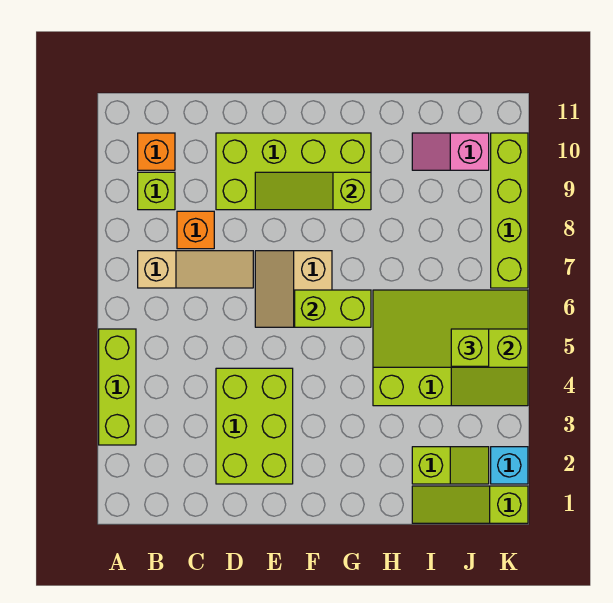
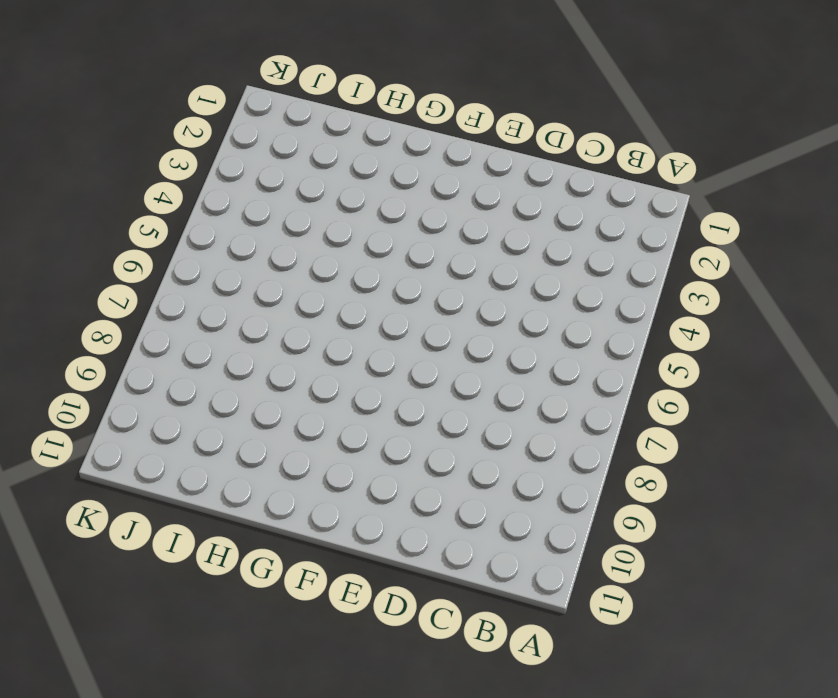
none -> lime brick A3:A5 level 1
none -> tan slope B7:D7 level 1 top B
none -> lime brick B9 level 1

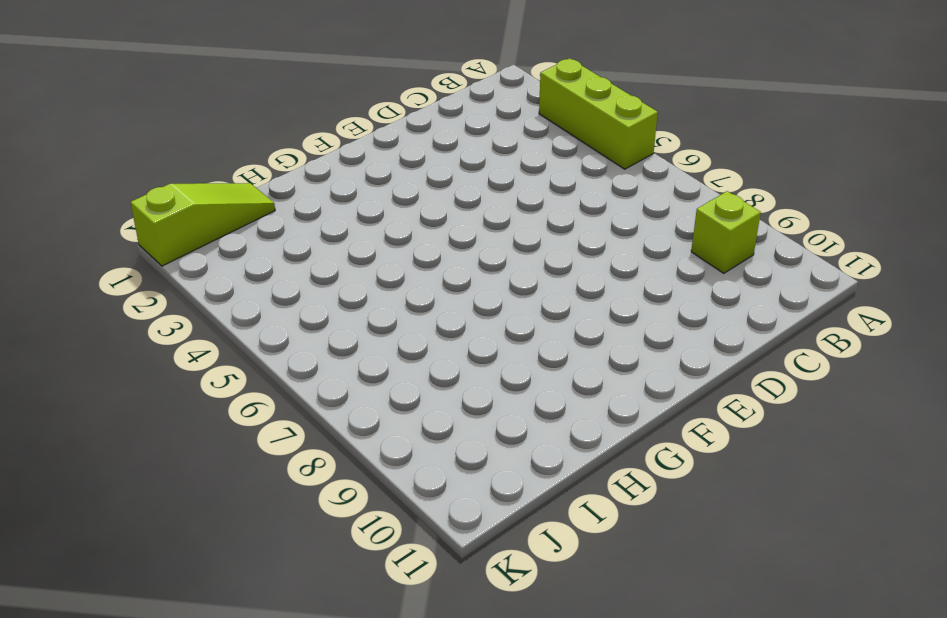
none -> tan slope B7:D7 level 1 top B
none -> orange brick B10 level 1
none -> orange brick C8 level 1

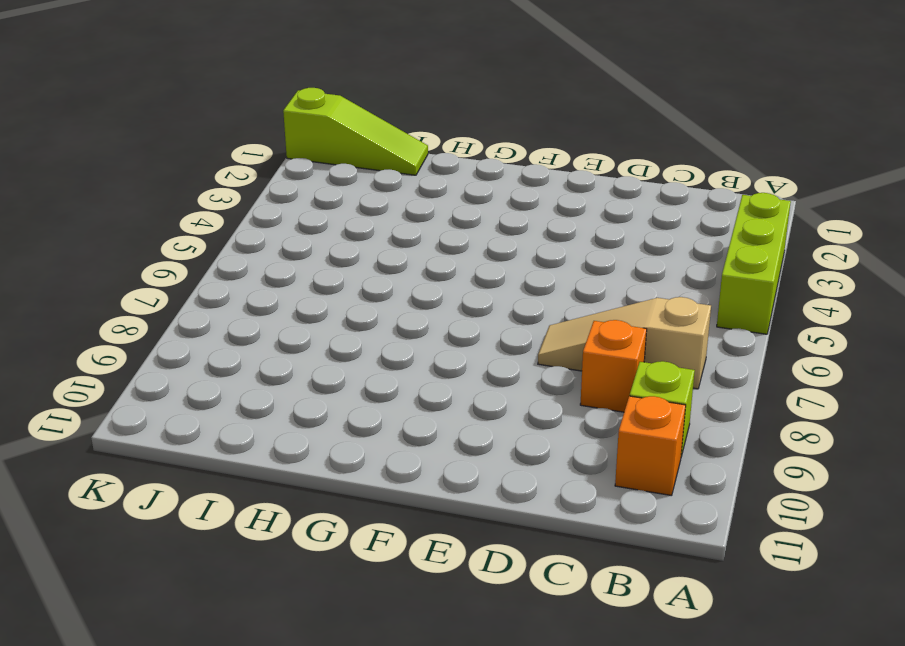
none -> lime brick D2:E4 level 1
none -> lime brick D9:G10 level 1
none -> tan slope E6:F7 level 1 top F

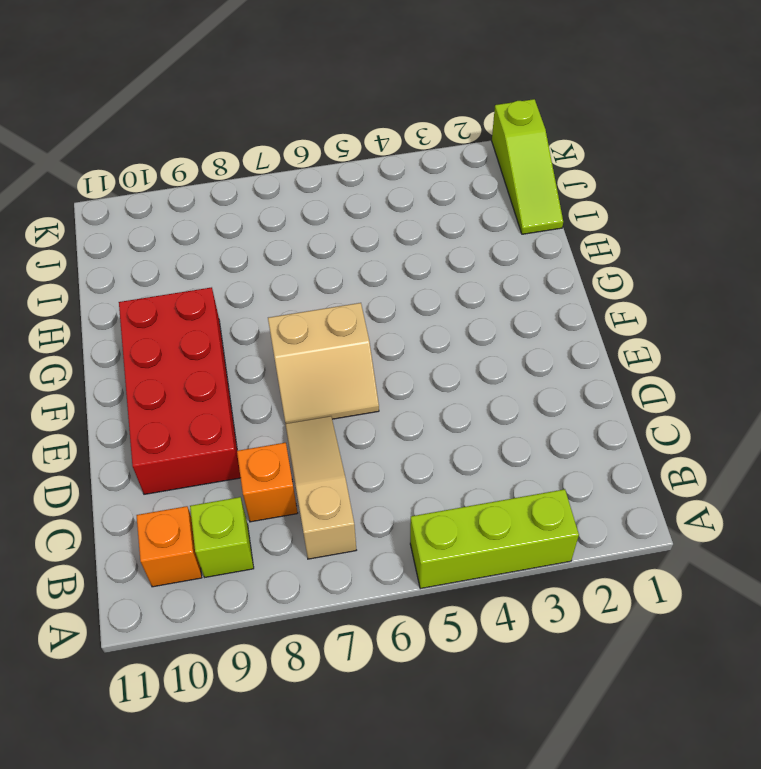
red brick D9:G10 level 1 -> lime brick D9:G10 level 1
none -> lime brick D2:E4 level 1
none -> lime slope H4:K6 level 1 top 4
none -> lime slope I2:J2 level 1 top I

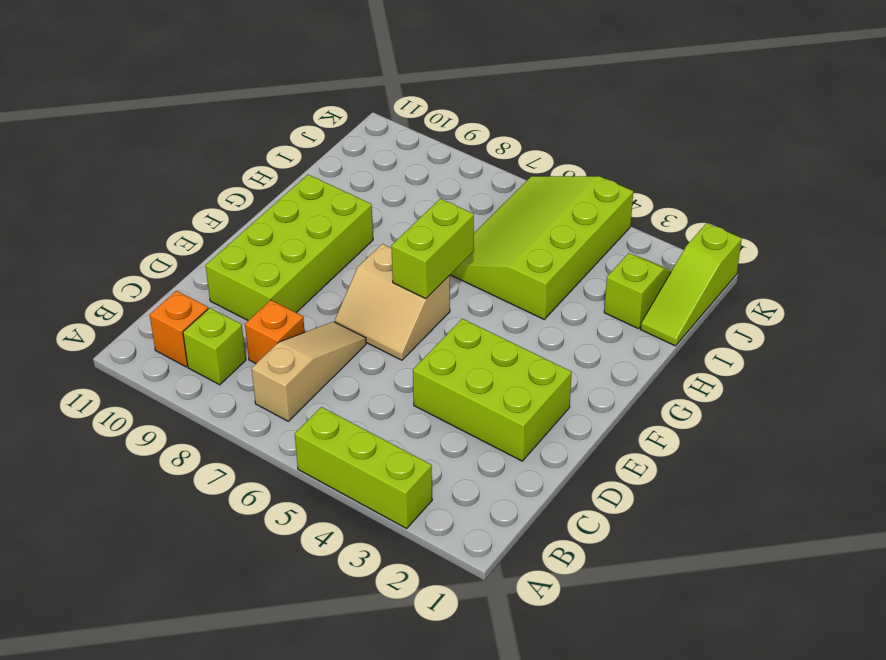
none -> pink slope I10:J10 level 1 top J
none -> cyan brick K2 level 1
none -> lime brick K7:K10 level 1

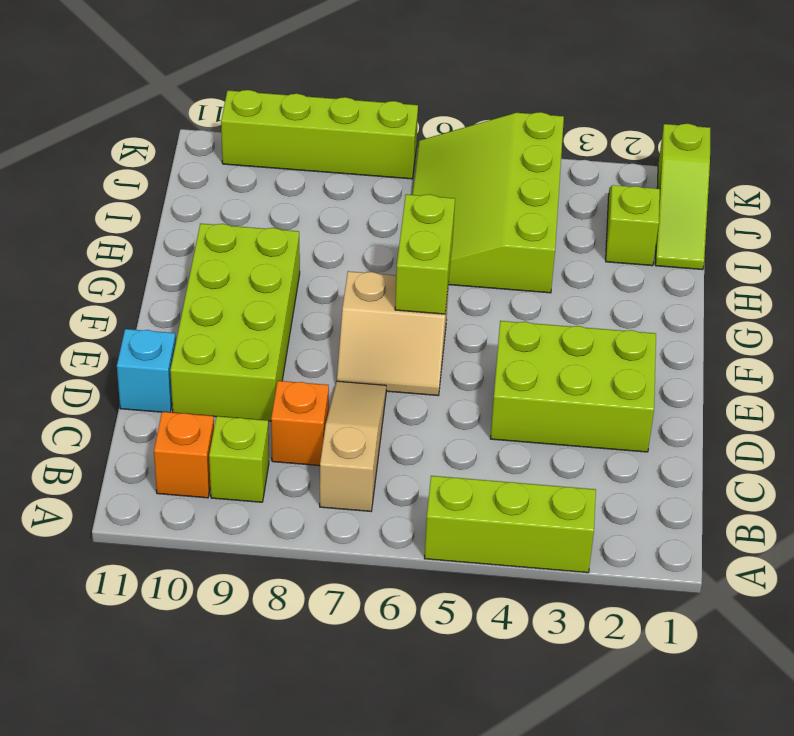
cyan brick D11 level 1 -> cyan brick K2 level 1
none -> pink slope I10:J10 level 1 top J
none -> lime slope E9:G9 level 2 top G
none -> lime slope J4:K5 level 2 top 5

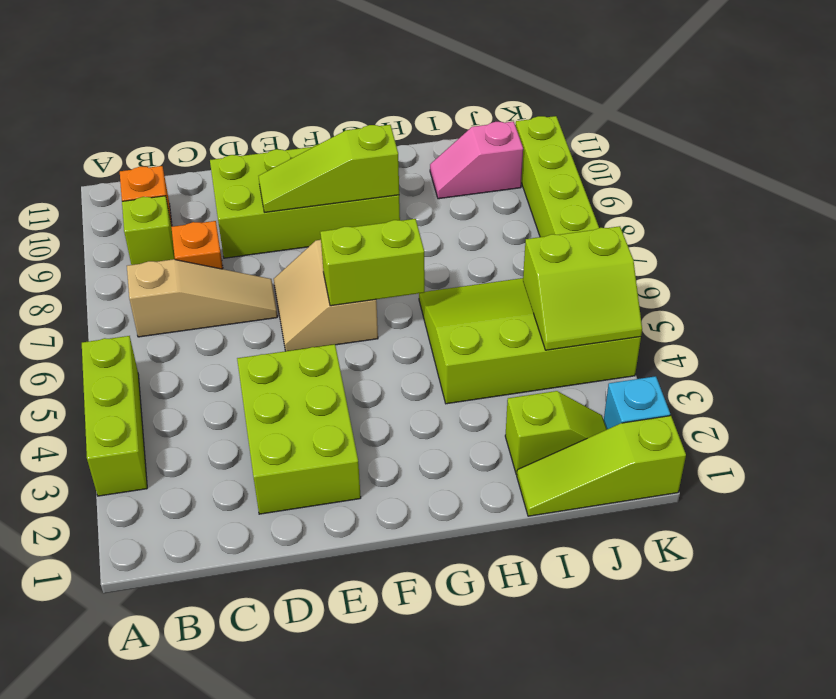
none -> lime brick J5 level 3

